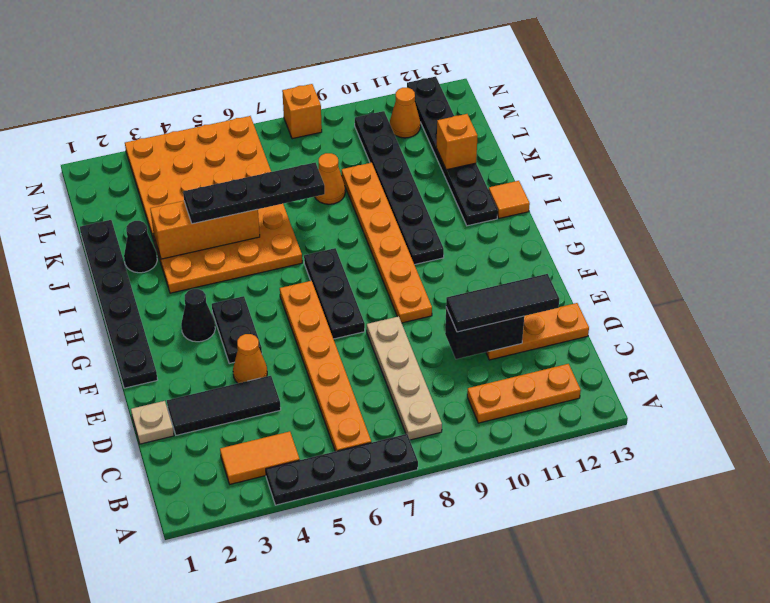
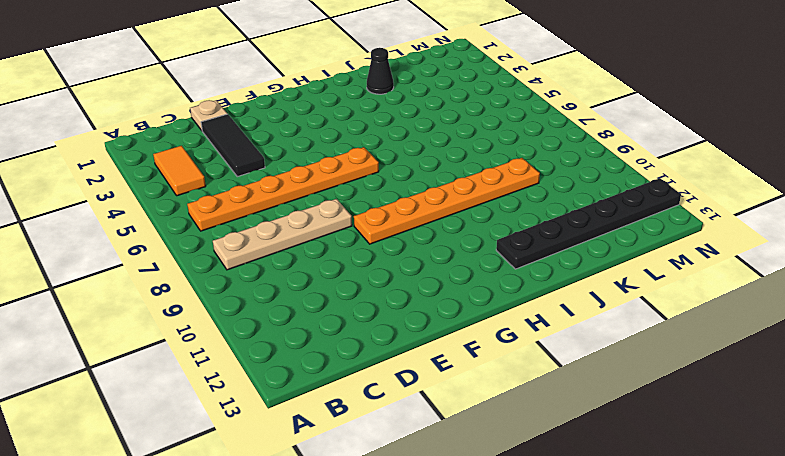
none -> black plate A4:A7 level 1
none -> orange plate B10:B12 level 1
none -> orange plate D11:D13 level 1

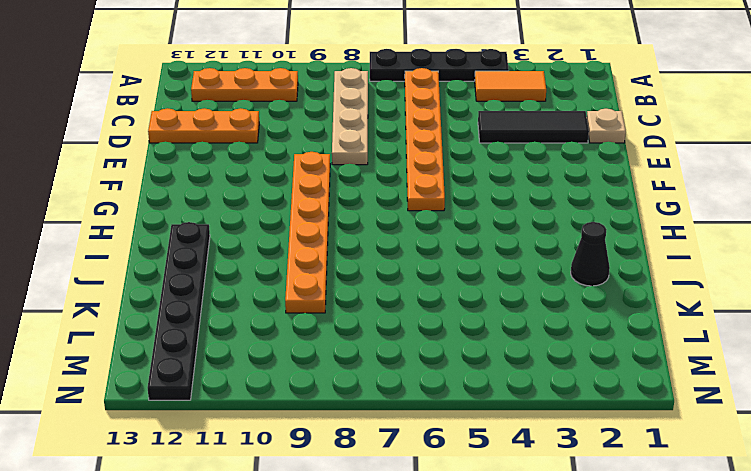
none -> orange cone E4 level 1
none -> black plate F1:K1 level 1
none -> black plate F4:G4 level 1

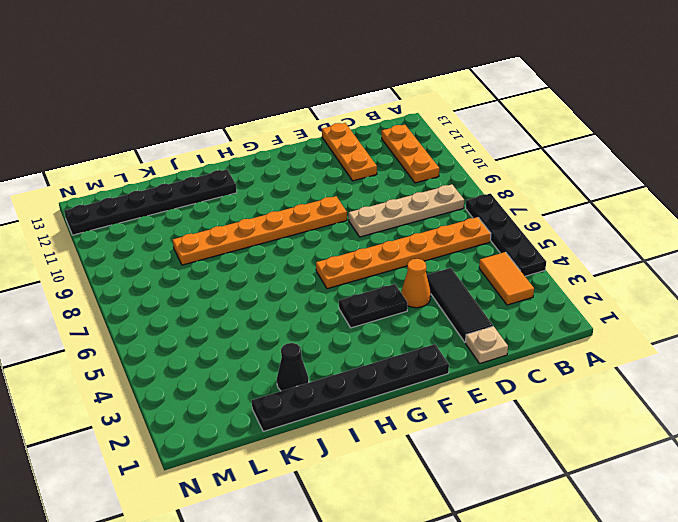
none -> black plate F7:H7 level 1
none -> black cone G3 level 1
none -> black plate H10:M10 level 1

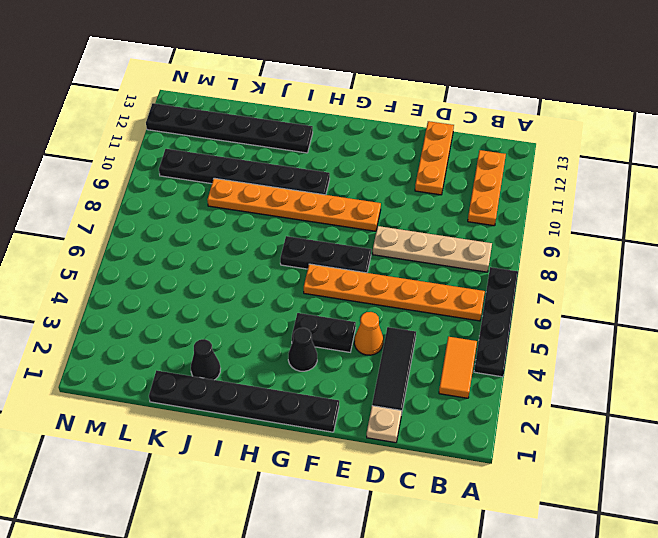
none -> orange plate I3:N6 level 1
none -> orange tile I13 level 1
none -> orange cone K8 level 1

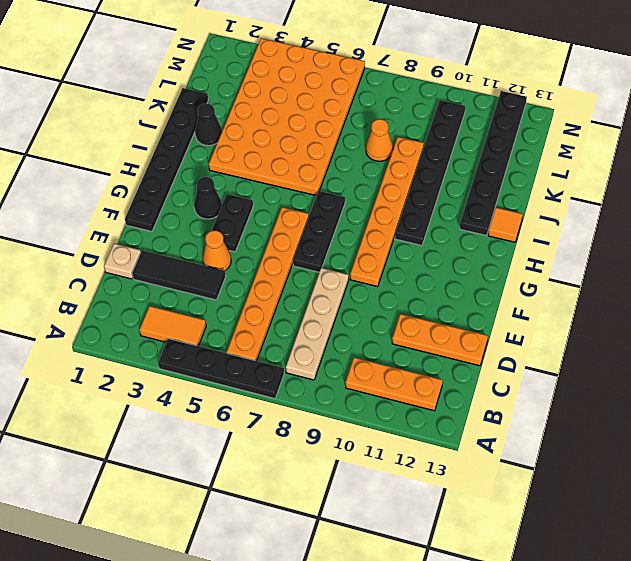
none -> orange cone M11 level 1
none -> orange brick N8 level 1
none -> black brick D10:D11 level 2

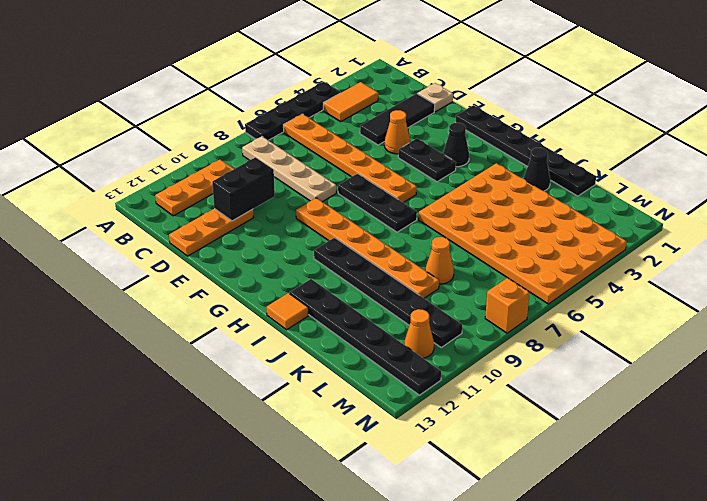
none -> orange brick J3:J5 level 2
none -> orange brick K12 level 2
none -> black tile D10:D12 level 3

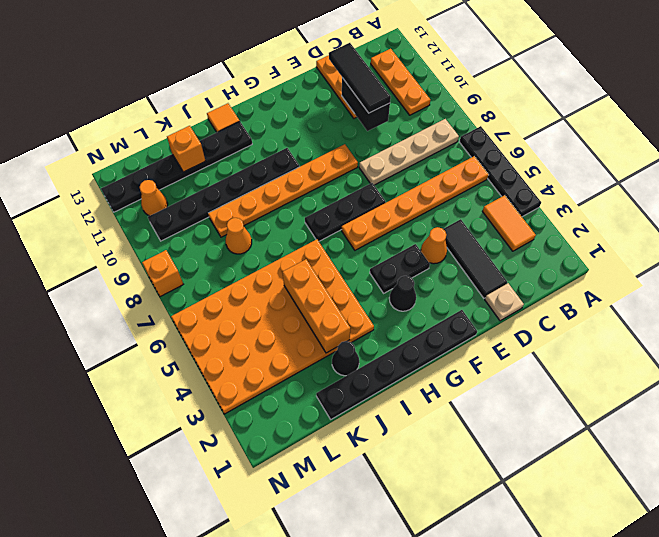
none -> black plate J4:J7 level 3

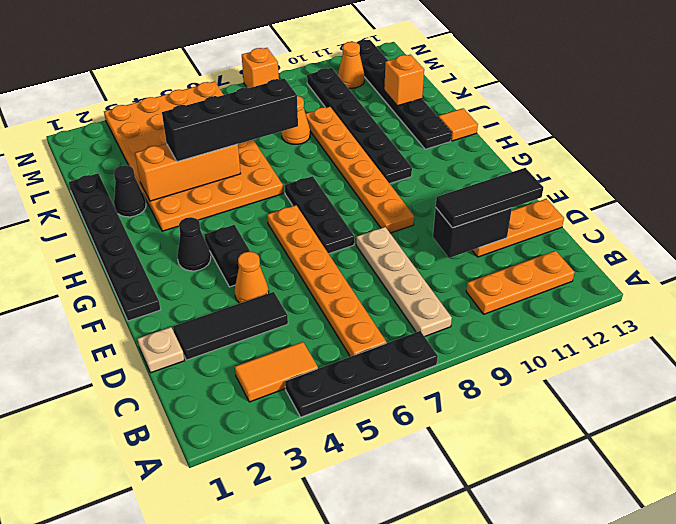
black brick J4:J7 level 3 -> black plate J4:J7 level 3

